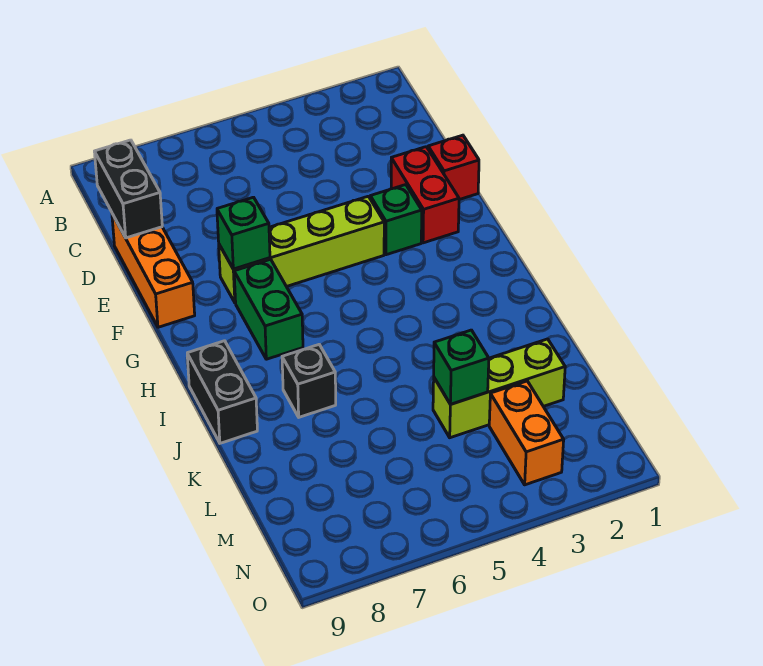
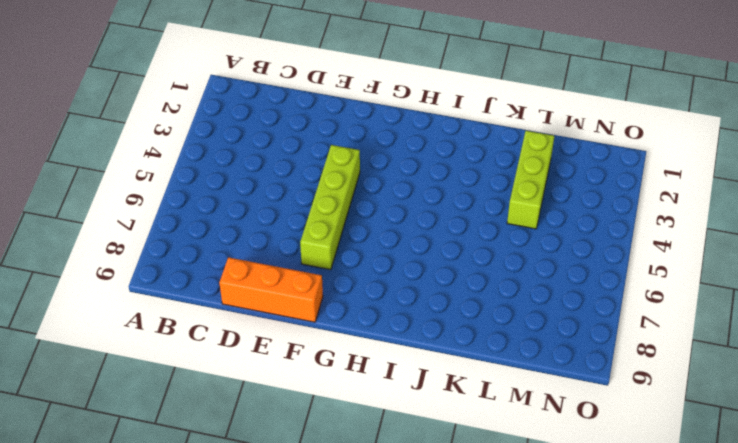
none -> red brick E1 level 1
none -> red brick E2:F2 level 1
none -> green brick F3 level 1

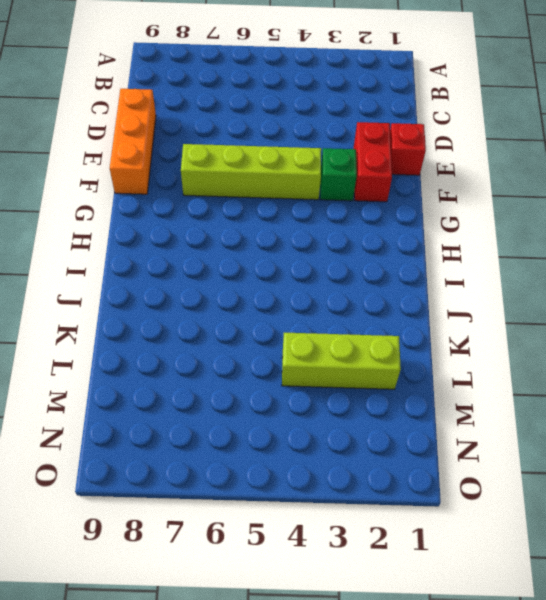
none -> green brick G7:H7 level 1
none -> black brick I9:J9 level 1
none -> black brick J7 level 1

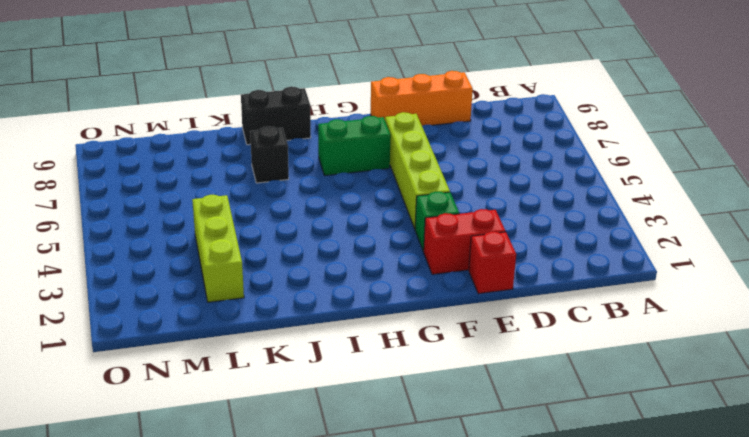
none -> orange brick M3:N3 level 1
none -> black brick C9:D9 level 2
none -> green brick F7 level 2

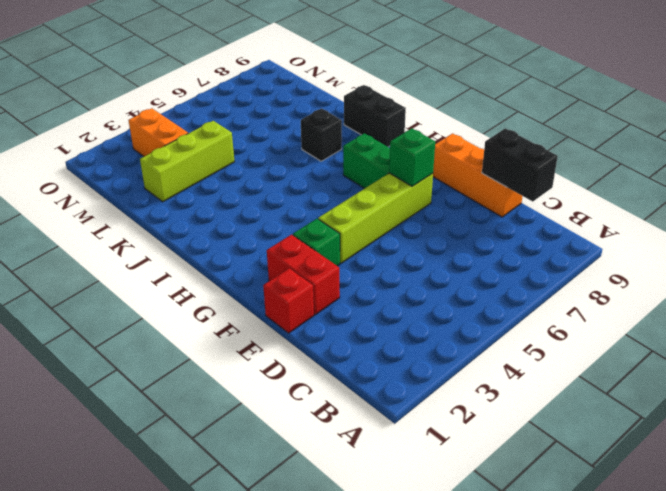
none -> green brick L4 level 2

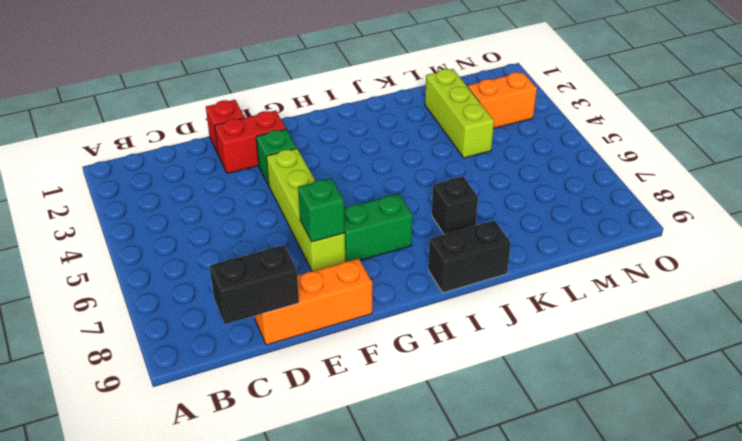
none -> green brick L4 level 2

